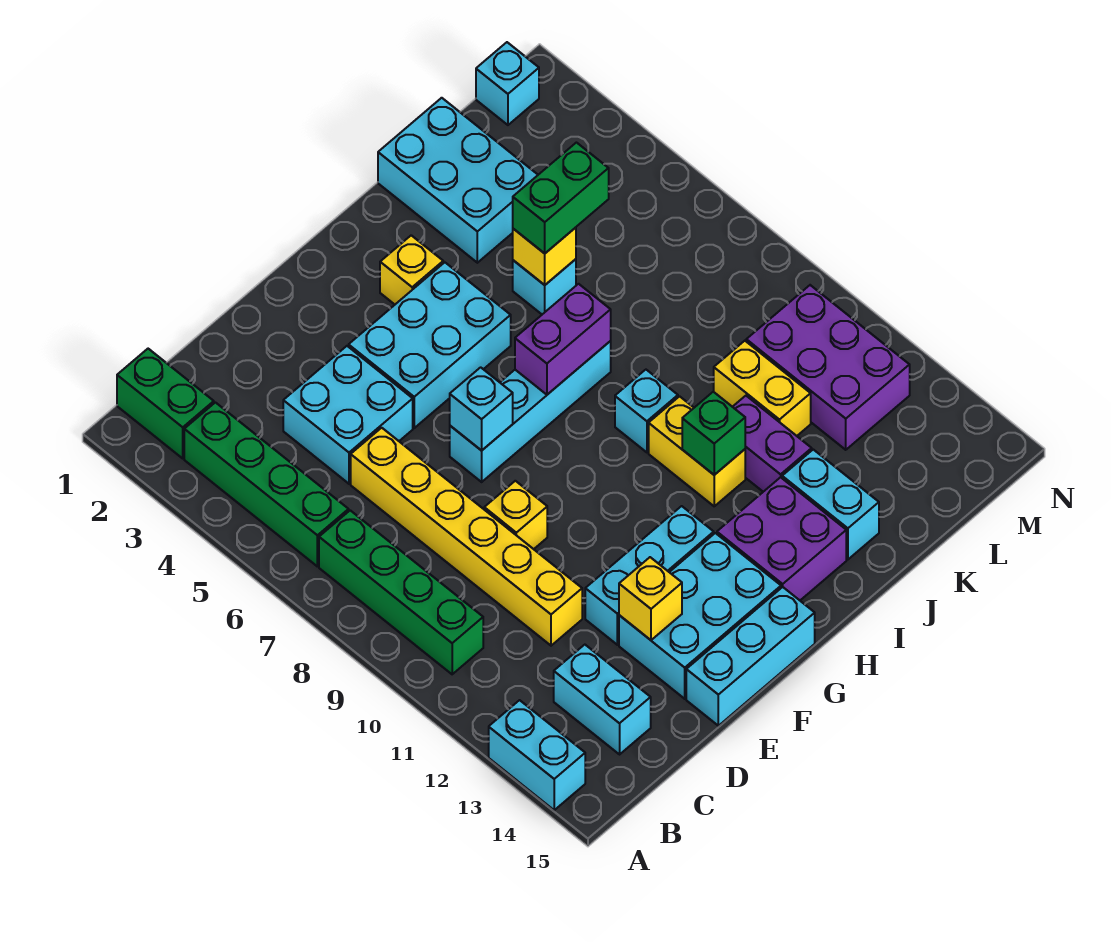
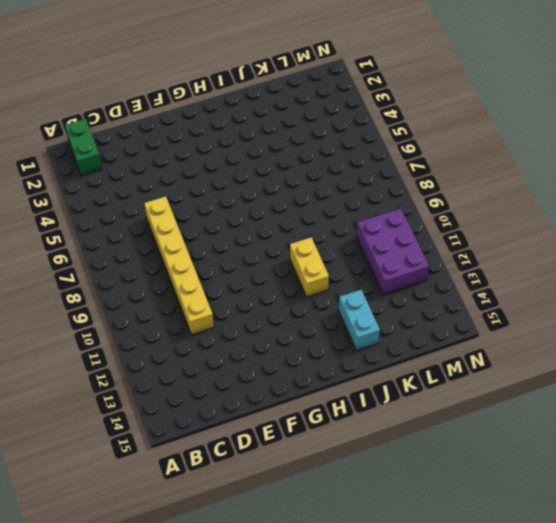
none -> cyan brick A13:A14 level 1
none -> green brick B3:B6 level 1
none -> green brick B7:B10 level 1
none -> cyan brick C13:C14 level 1

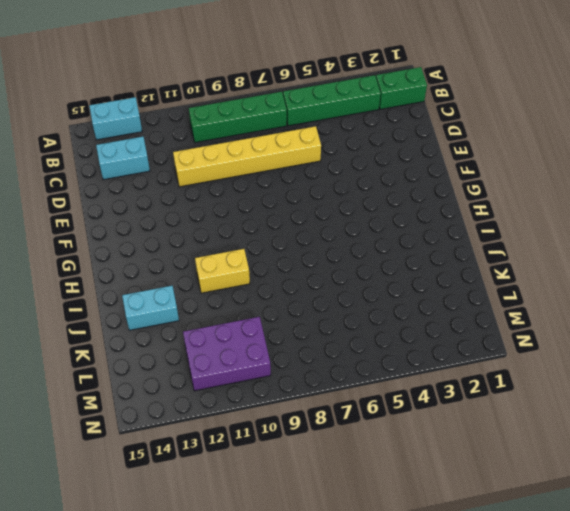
none -> cyan brick D4:E5 level 1
none -> yellow brick E9 level 1
none -> cyan brick E12:G12 level 1
none -> cyan brick E13:G14 level 1

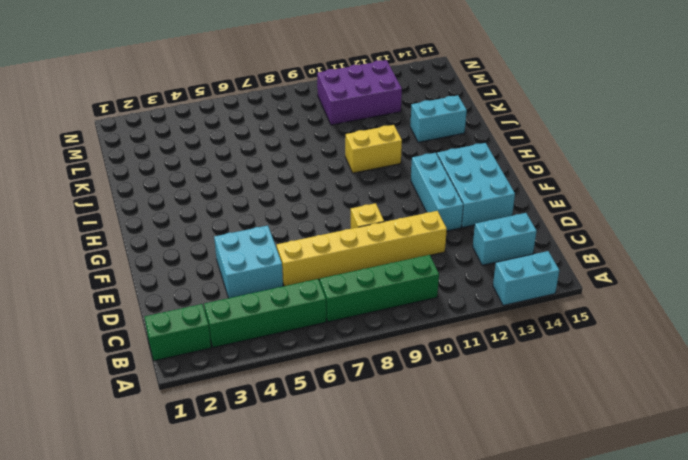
none -> cyan brick E15:G15 level 1
none -> cyan brick F4:H5 level 1
none -> cyan brick F7:I7 level 1
none -> yellow brick H3 level 1

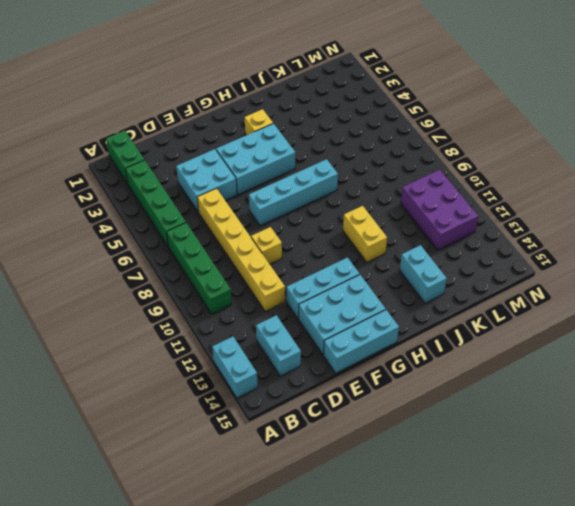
none -> purple brick H13:I14 level 1
none -> cyan brick I9 level 1
none -> cyan brick J1:K3 level 1
none -> cyan brick J5 level 1

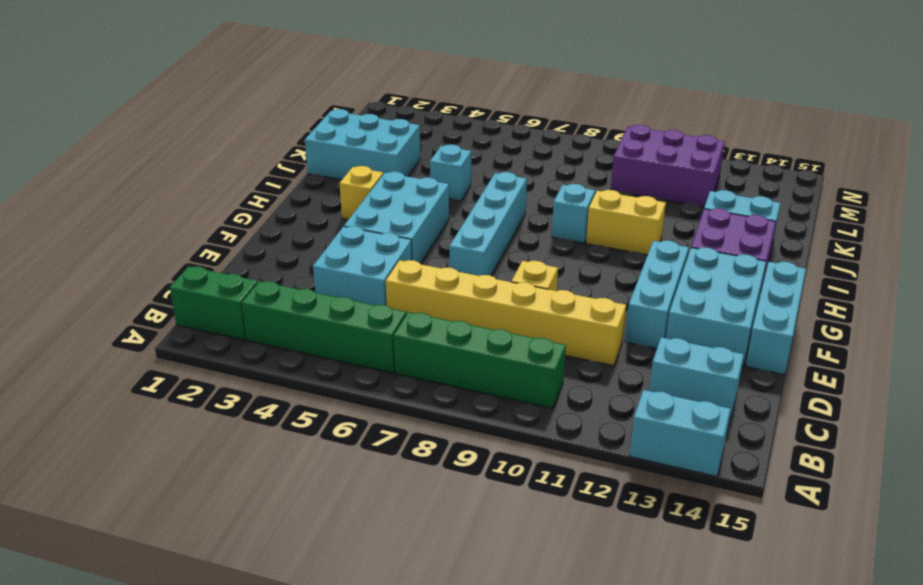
none -> purple brick J11:J12 level 1
none -> yellow brick K10:K11 level 1
none -> cyan brick M1 level 1
none -> yellow brick E13 level 2

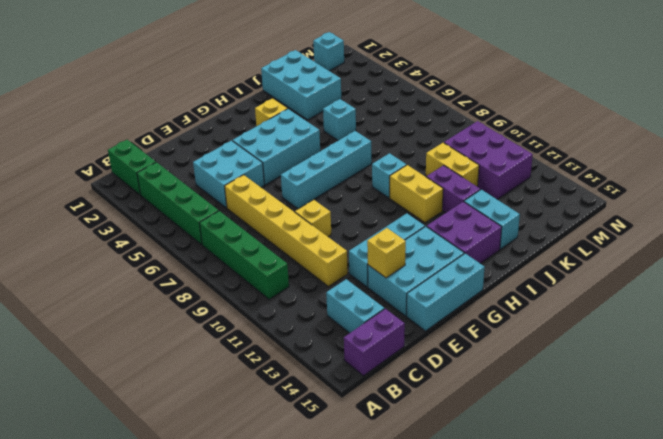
purple brick B15:C15 level 1 -> purple brick H7:I7 level 2
none -> cyan brick A13:A14 level 1
none -> cyan brick F7 level 2
none -> green brick I11 level 2
none -> yellow brick J5 level 2

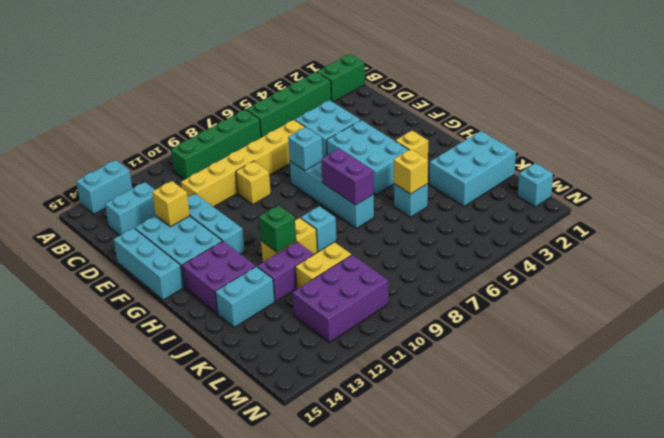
none -> green brick J5:K5 level 3

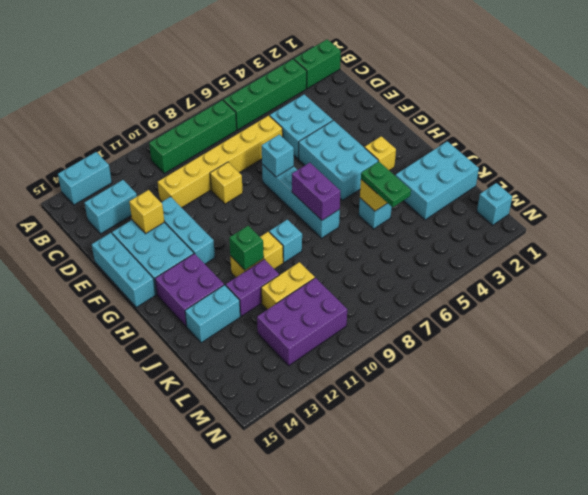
green plate J5:K5 level 3 -> green brick J5:K5 level 3

